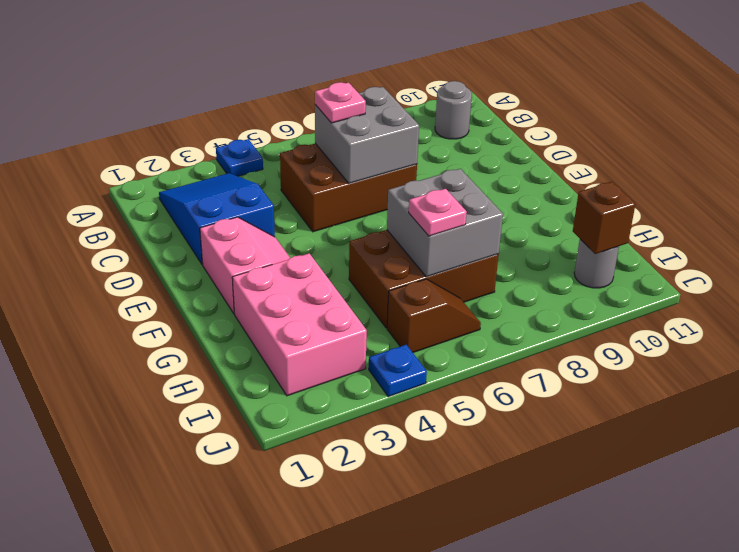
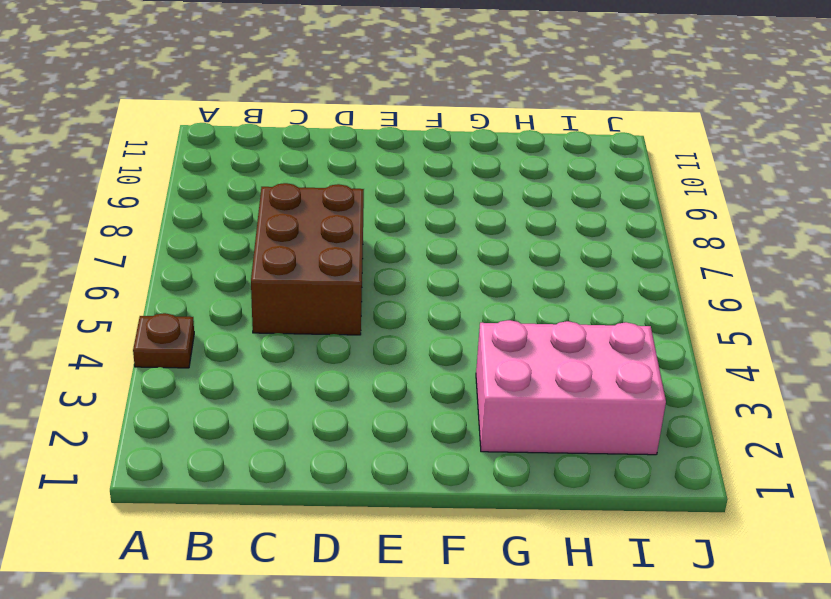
brown plate A4 level 1 -> blue plate A4 level 1
none -> blue slope B2:D3 level 1 top D
none -> grey round brick B10 level 1
none -> pink slope E2:F3 level 1 top 2

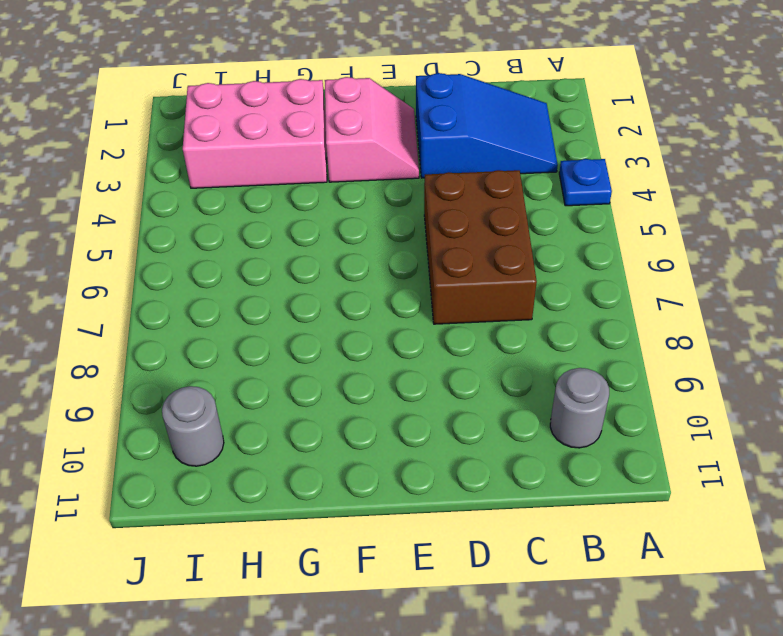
pink slope E2:F3 level 1 top F -> pink slope E2:F3 level 1 top 2
none -> brown brick G5:H7 level 1
none -> brown slope I5:I6 level 1 top 5
none -> blue plate J4 level 1

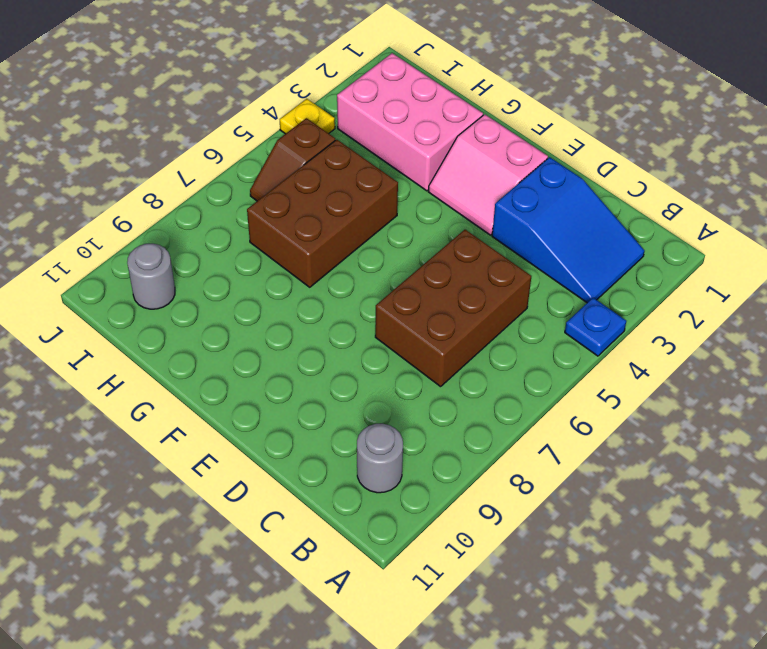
yellow plate J4 level 1 -> blue plate J4 level 1
none -> grey brick C6:D7 level 2
none -> grey brick G6:H7 level 2
none -> brown brick I10 level 2

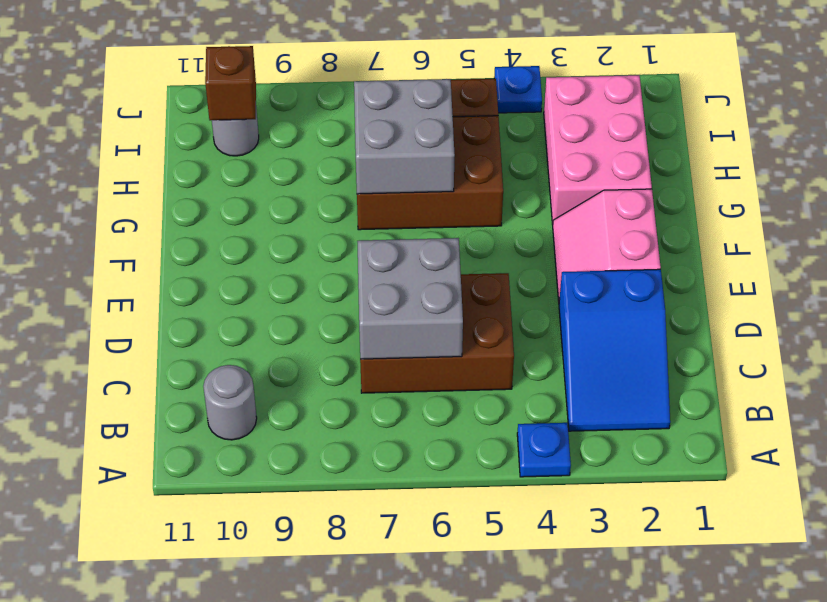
none -> pink plate C6 level 3
none -> pink plate H6 level 3

